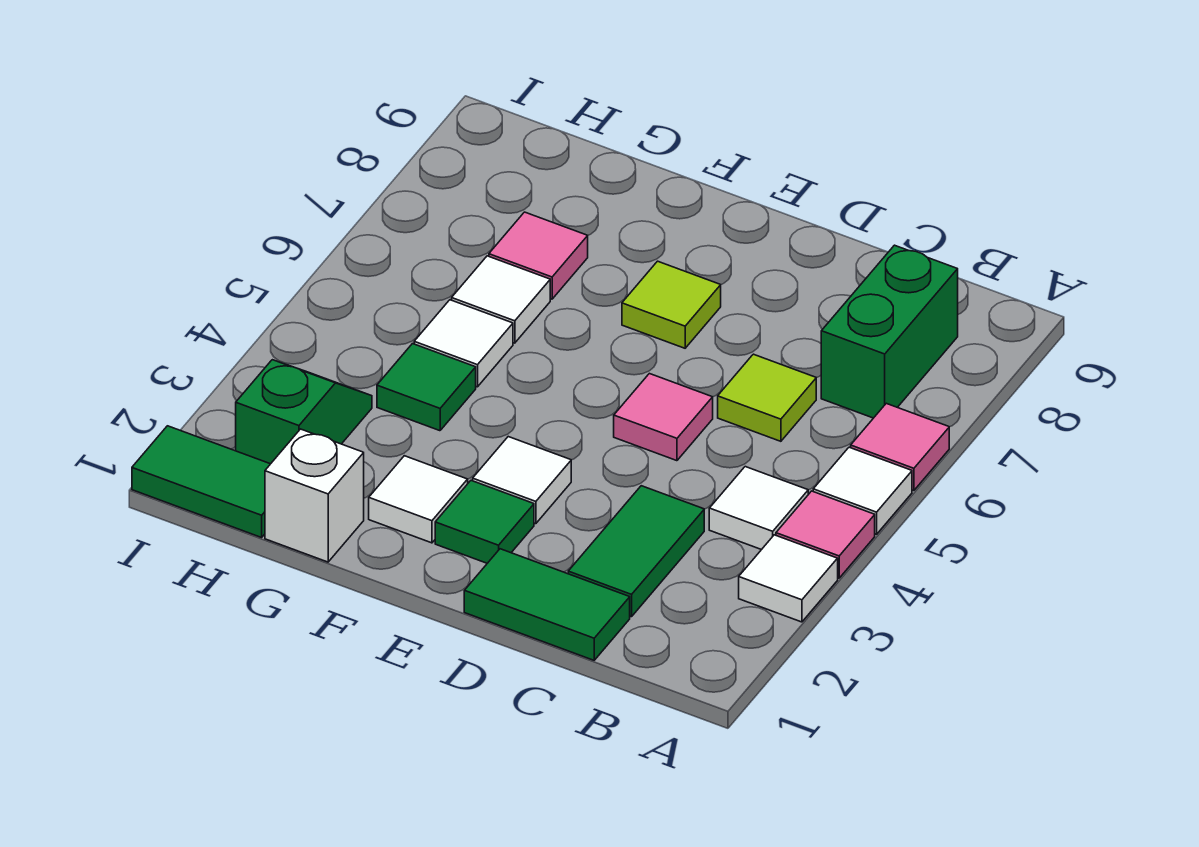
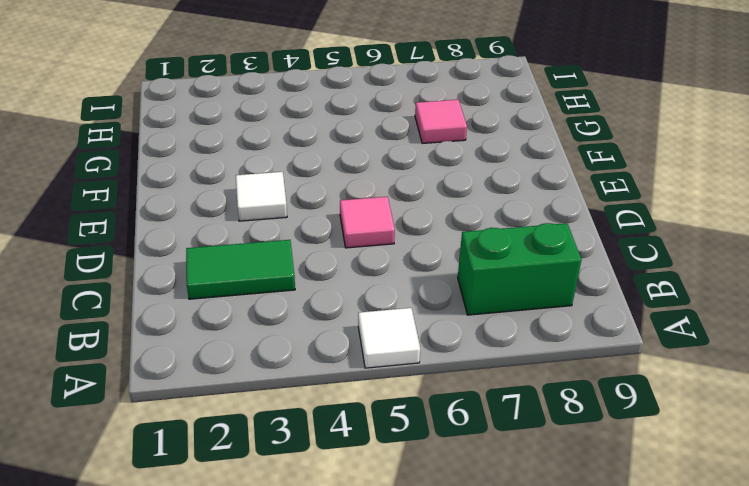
none -> white tile A3 level 1
none -> pink tile A4 level 1
none -> pink tile A6 level 1

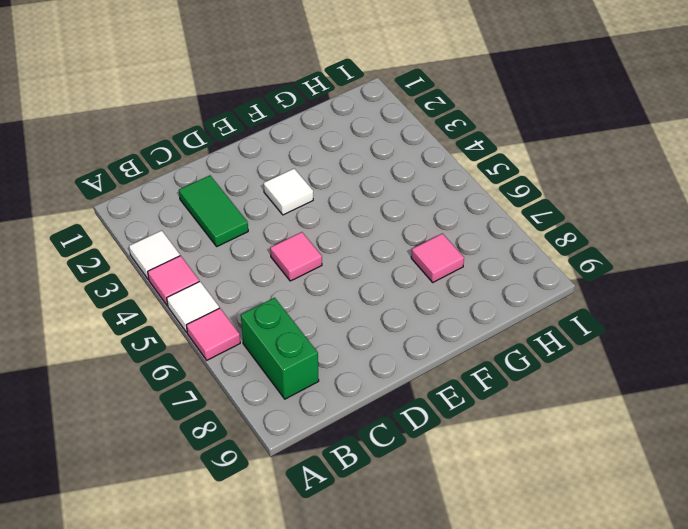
none -> white tile B4 level 1
none -> green tile C1:D1 level 1
none -> lime tile C6 level 1

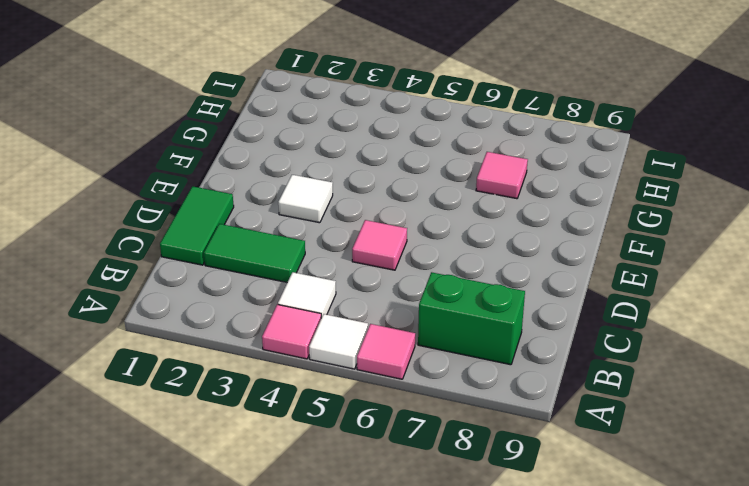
none -> white tile A3 level 1
none -> lime tile C6 level 1
none -> green tile E2 level 1

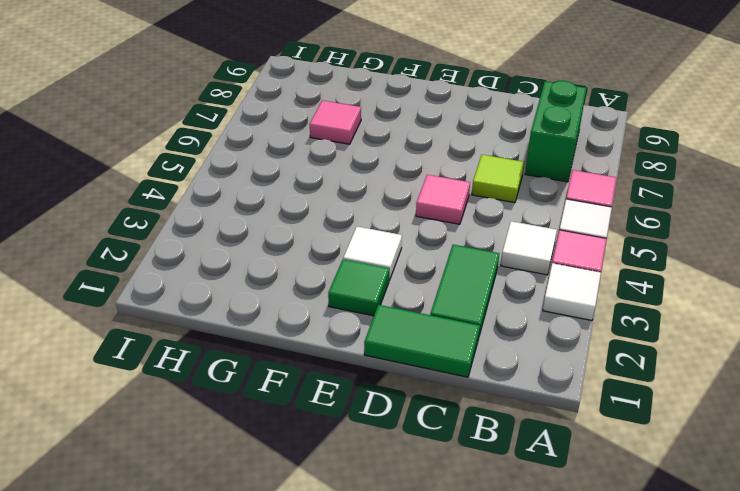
none -> lime tile E7 level 1
none -> white tile F2 level 1
none -> white brick G1 level 1

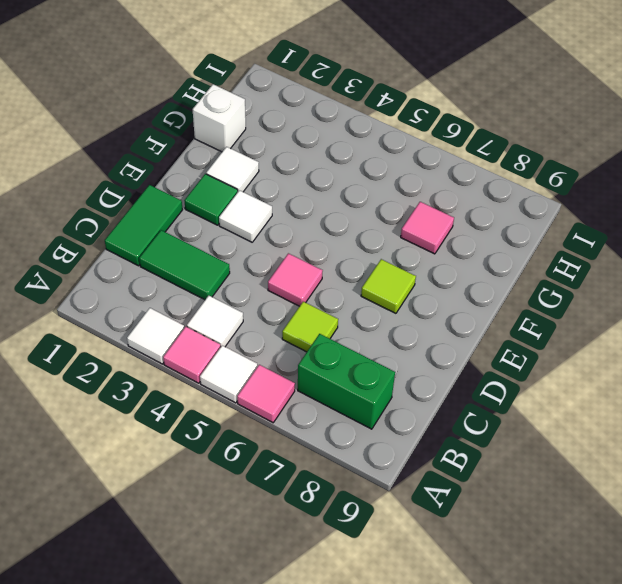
none -> green tile G4 level 1
none -> white tile G5 level 1
none -> white tile G6 level 1

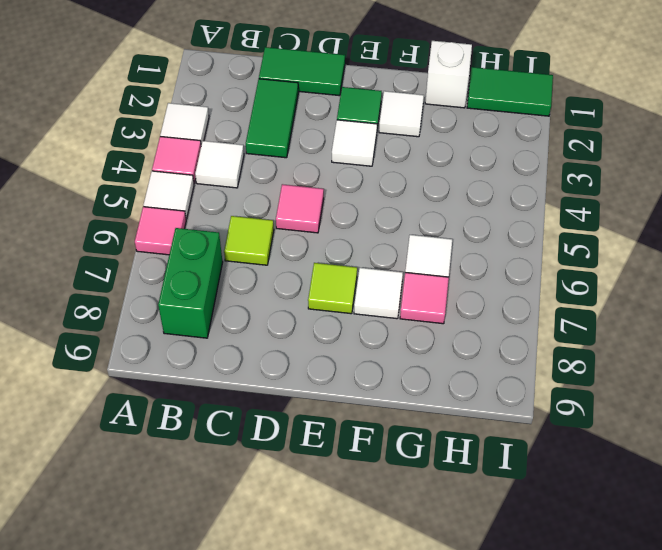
white tile F7 level 1 -> white tile G5 level 1
none -> green tile G4 level 1
none -> green slope H2:H3 level 1 top 2

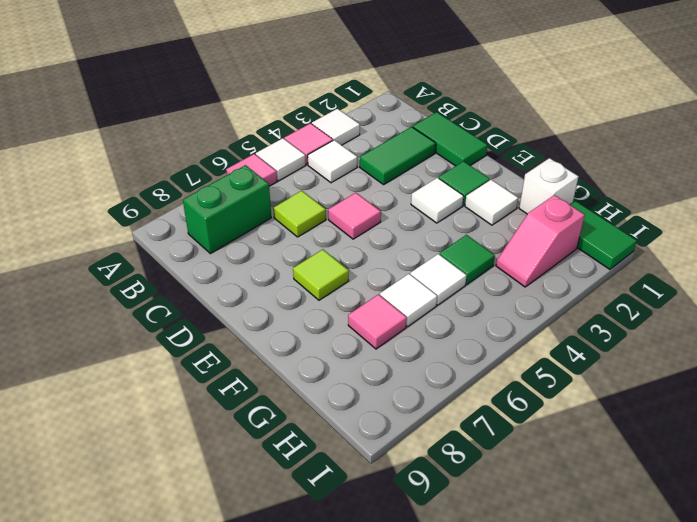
pink slope H2:H3 level 1 top 2 -> green slope H2:H3 level 1 top 2

